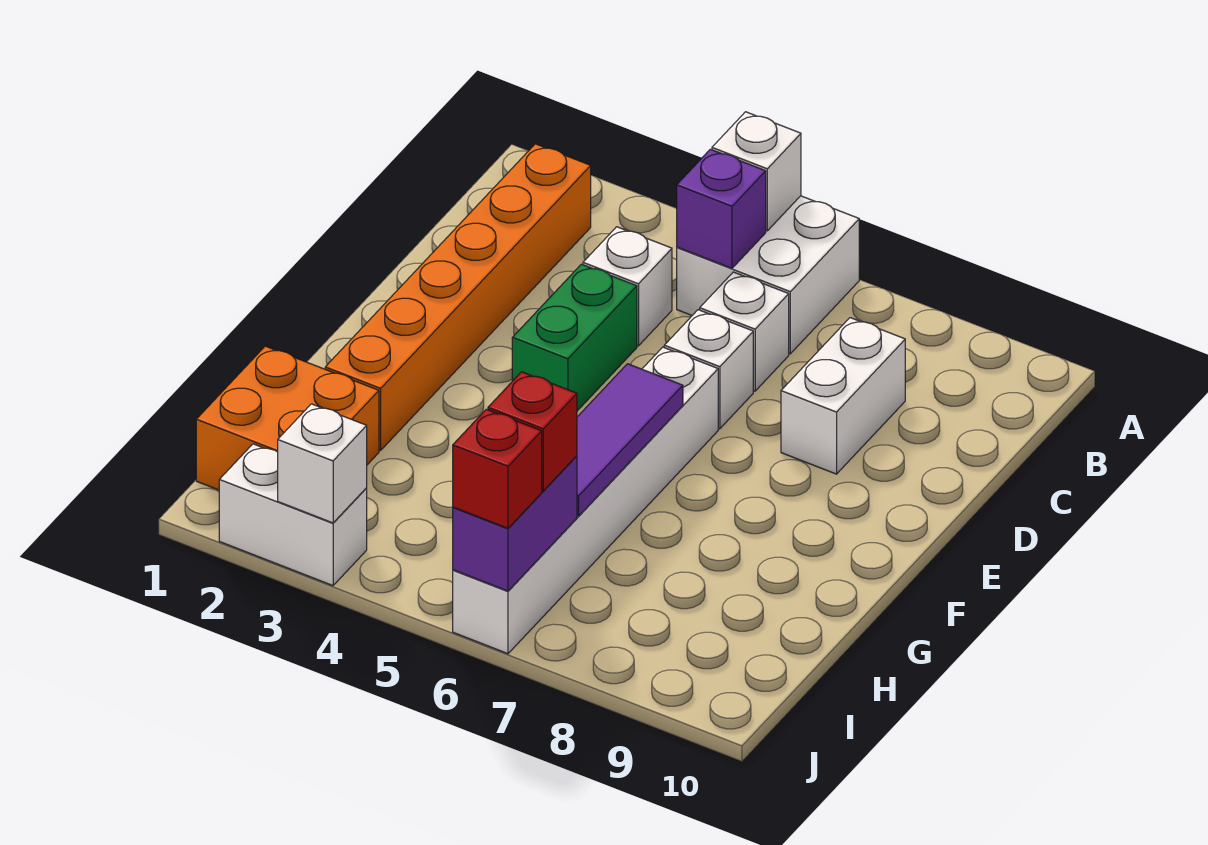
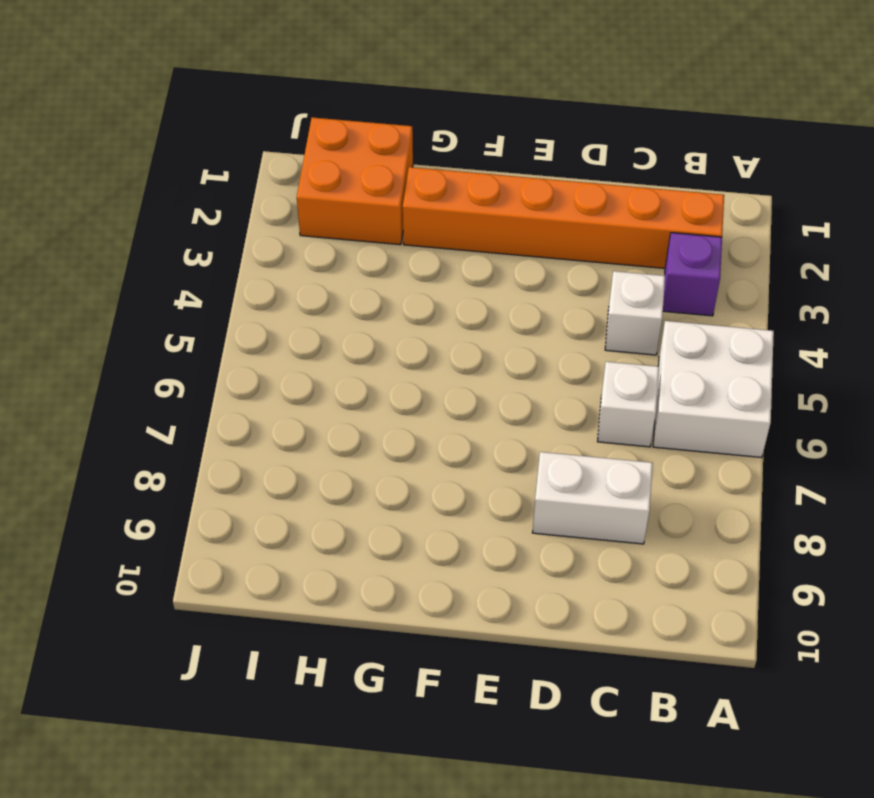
purple brick B3 level 1 -> purple brick B5 level 2
none -> green brick D4:E4 level 1
none -> white brick D6 level 1
none -> white brick E6:J6 level 1

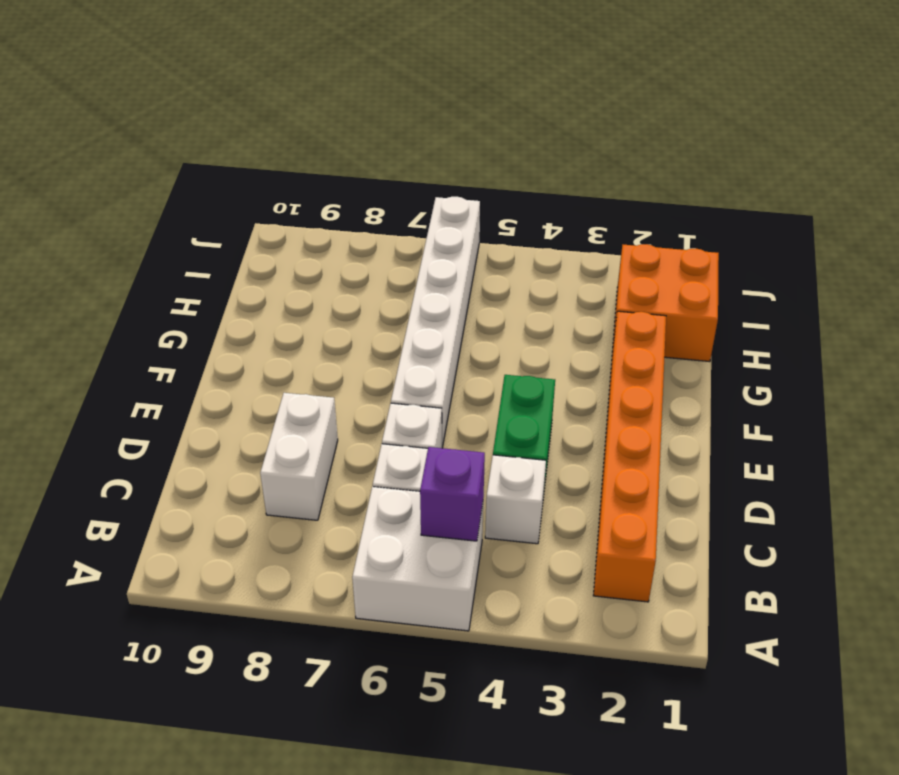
none -> white brick J2:J3 level 1
none -> white brick A5 level 2
none -> purple tile F6:H6 level 2

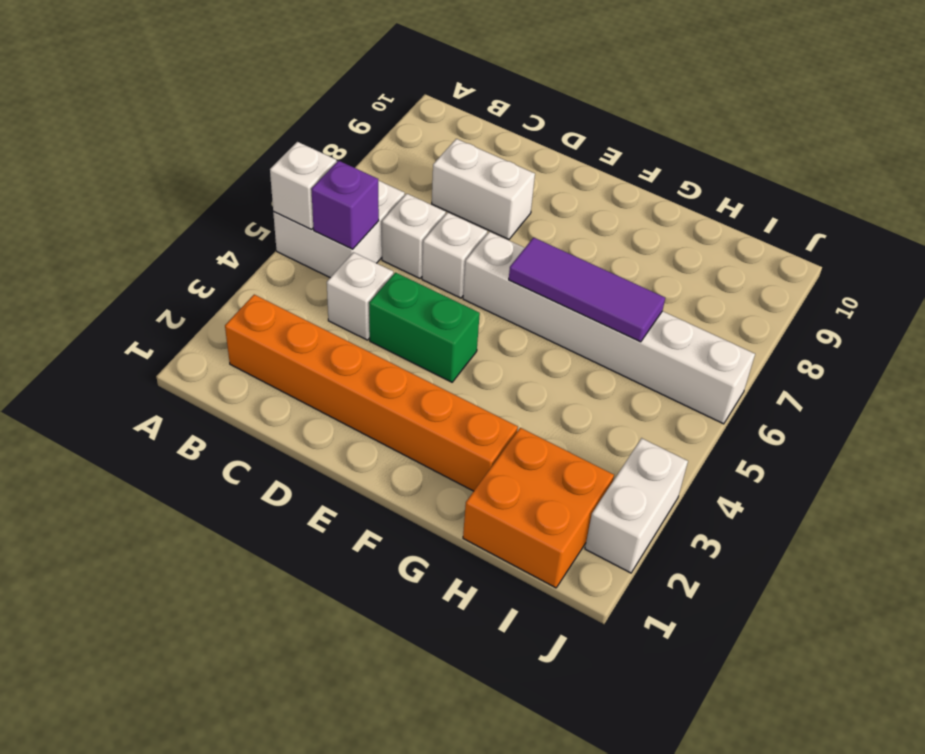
none -> purple brick I6:J6 level 2
none -> white brick J3 level 2
none -> red brick I6 level 3

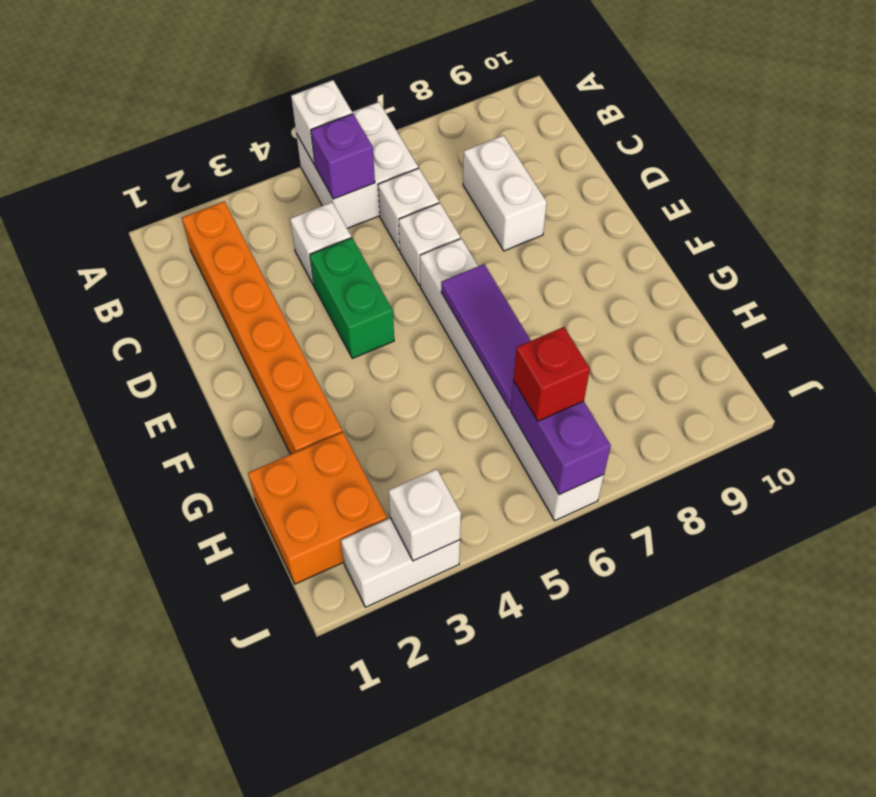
none -> red brick J6 level 3

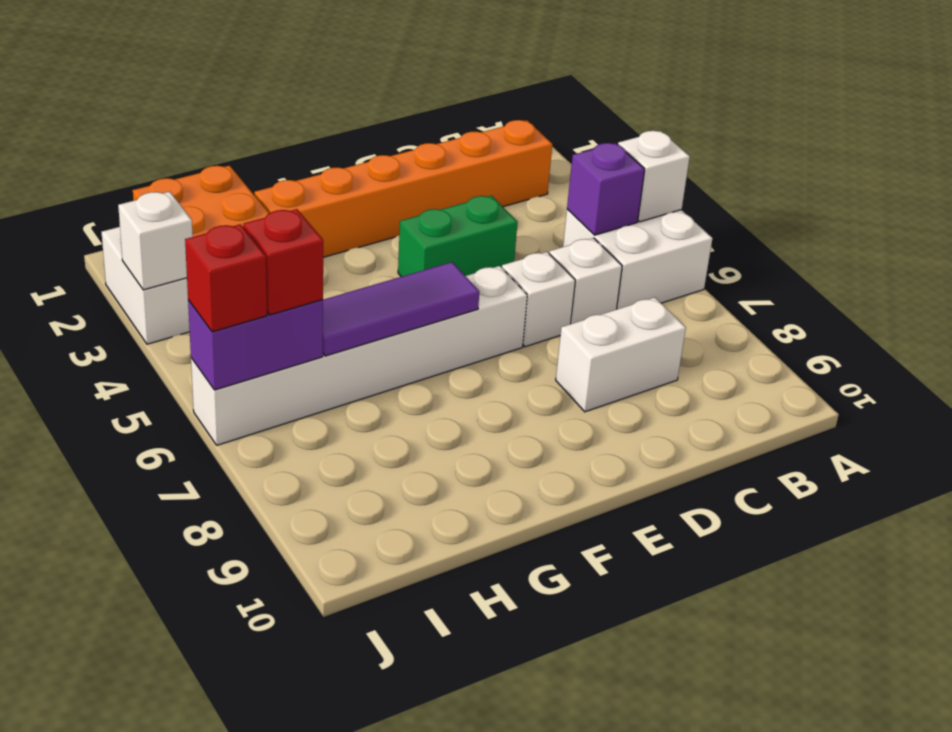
none -> white brick C4 level 1

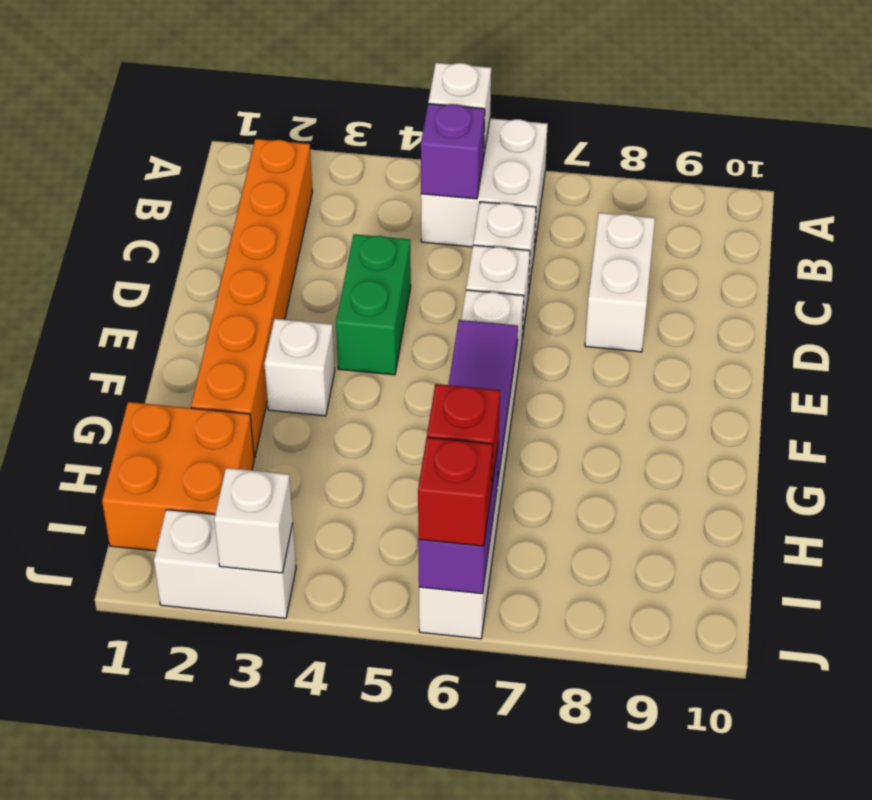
white brick F3 level 1 -> white brick C4 level 1

